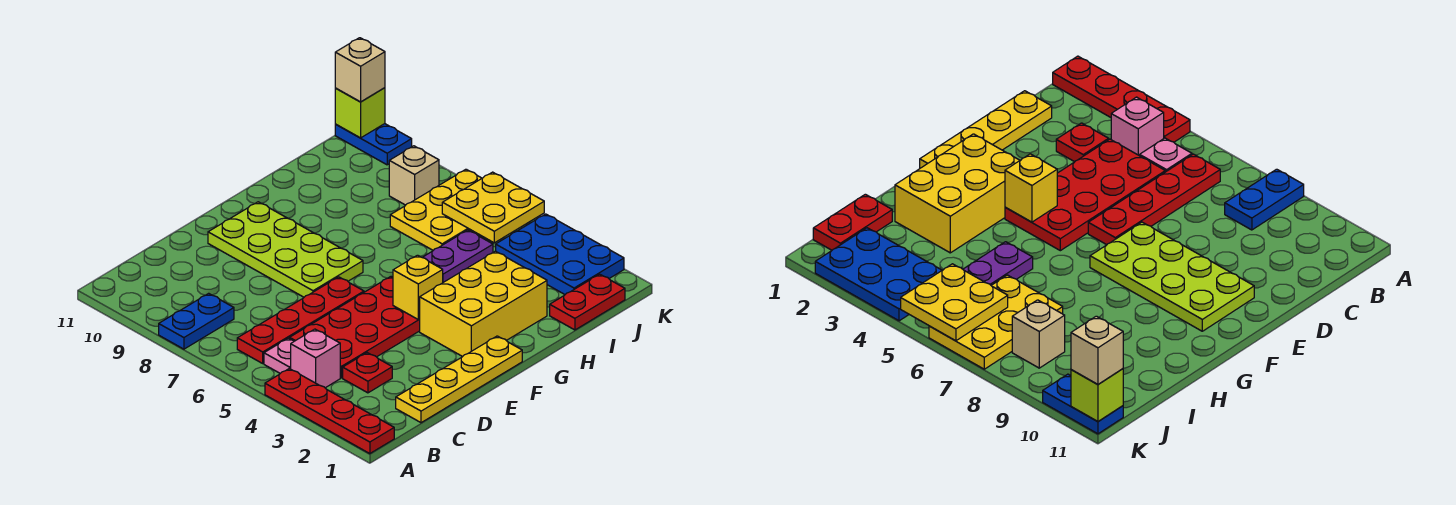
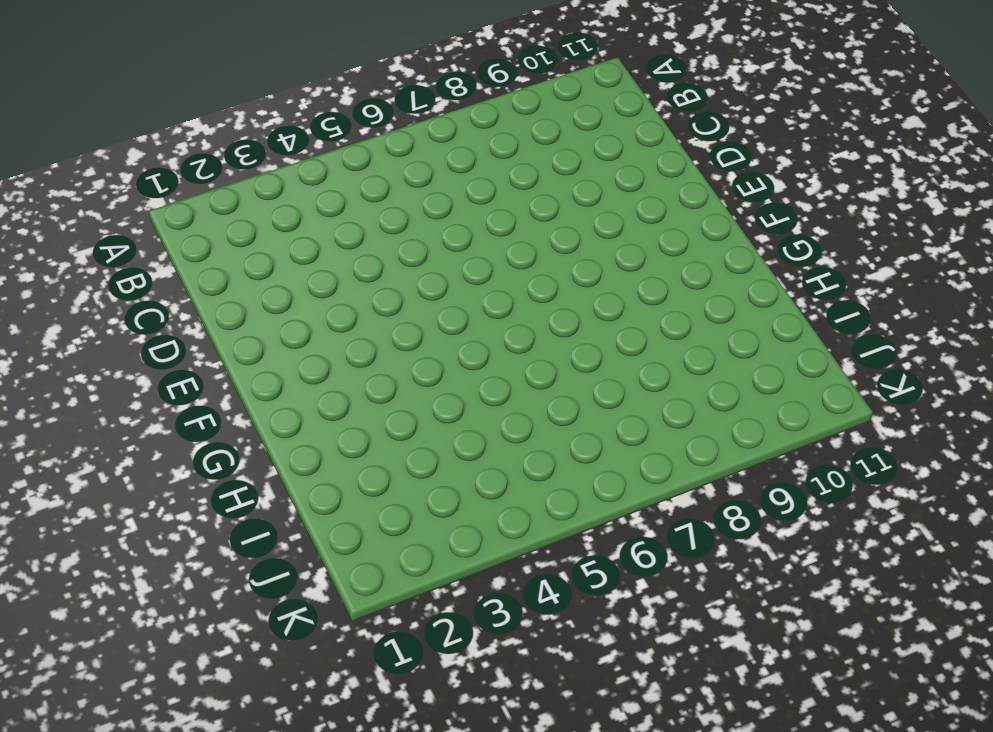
none -> red plate A1:A4 level 1
none -> blue plate A8:B8 level 1
none -> pink brick B4 level 1

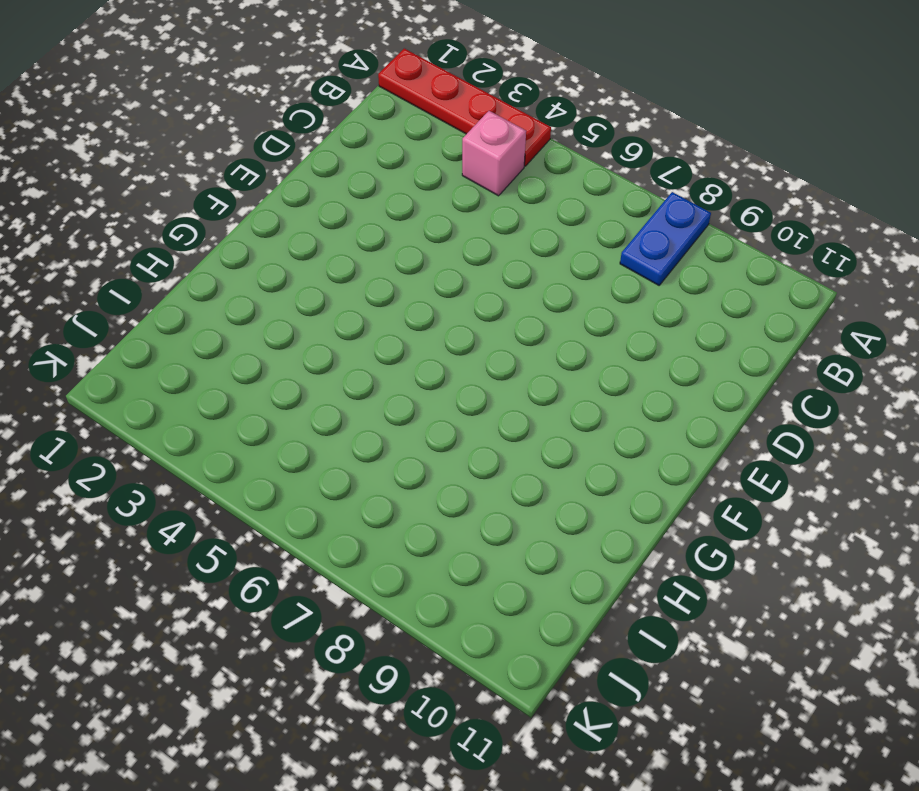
none -> pink plate B5 level 1
none -> red plate B6:E6 level 1
none -> yellow plate C1:F1 level 1

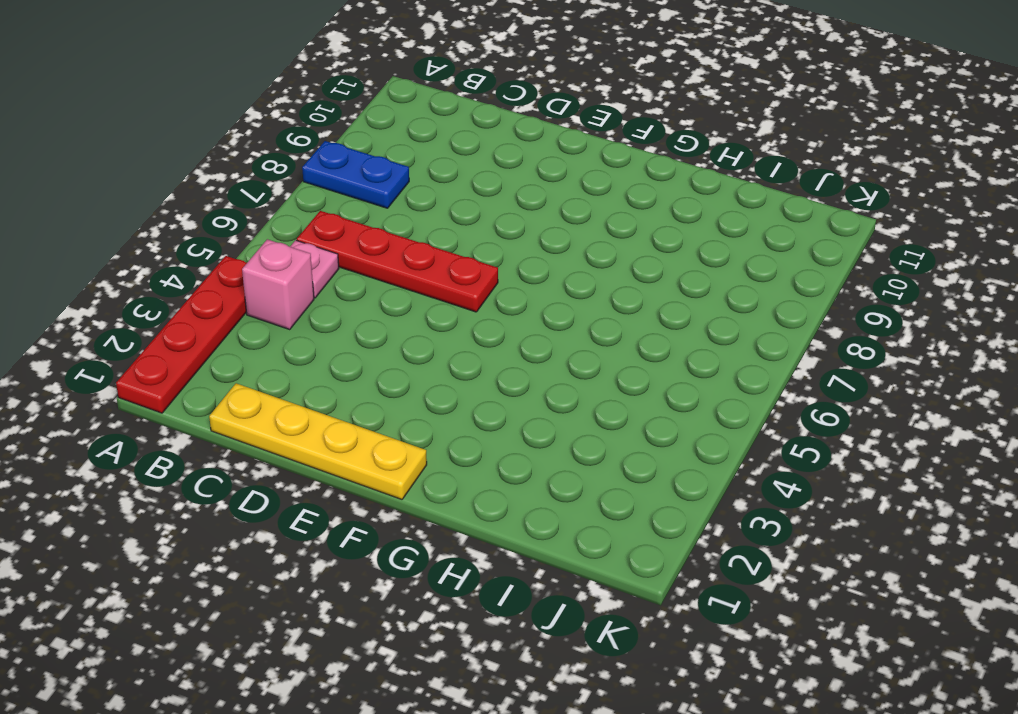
none -> red plate C3 level 1
none -> red plate C4:F5 level 1
none -> lime plate E7:F10 level 1

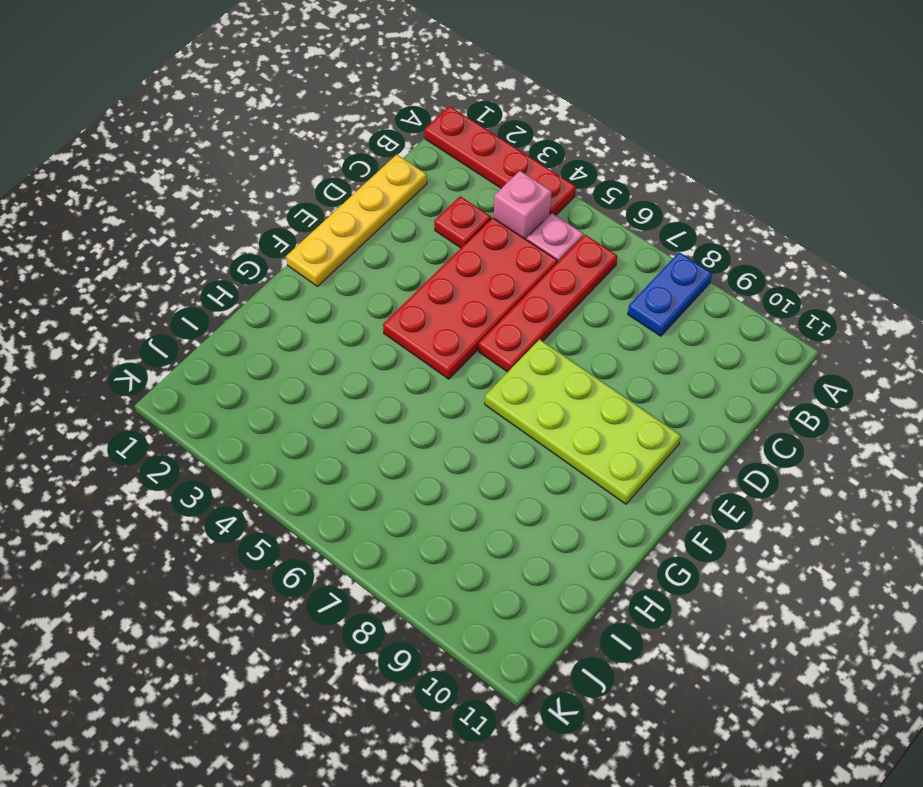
none -> yellow brick F2:H3 level 1
none -> purple plate H5:I5 level 1
none -> red plate I1:J1 level 1

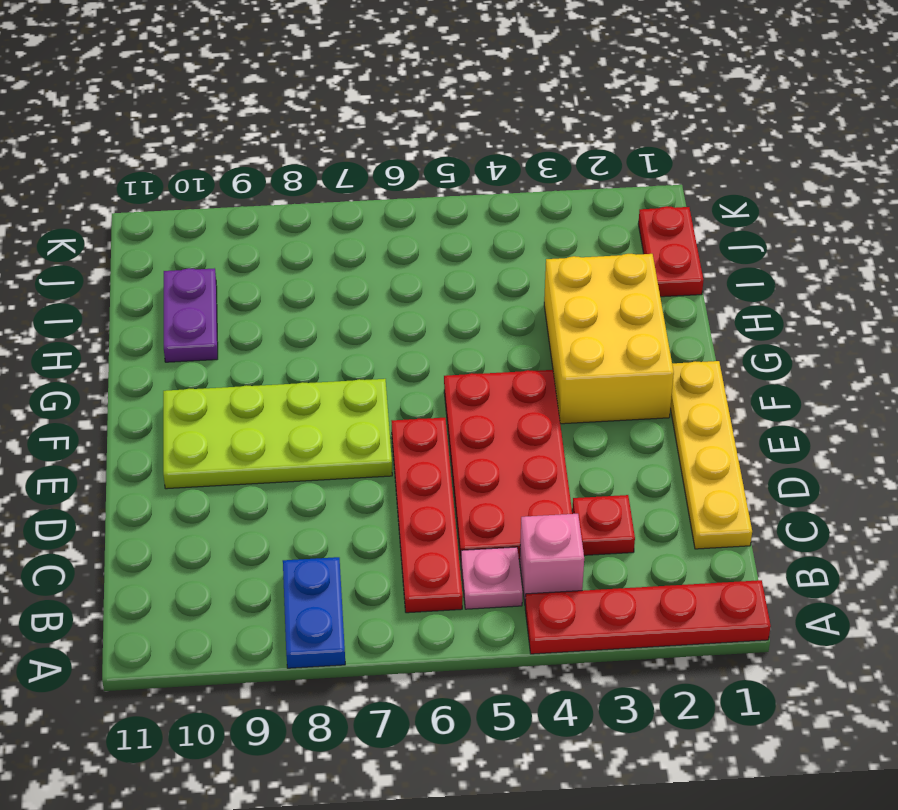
purple plate H10:I10 level 1 -> purple plate H5:I5 level 1
none -> yellow plate I6:K7 level 1
none -> blue plate J2:K4 level 1
none -> tan brick J8 level 1

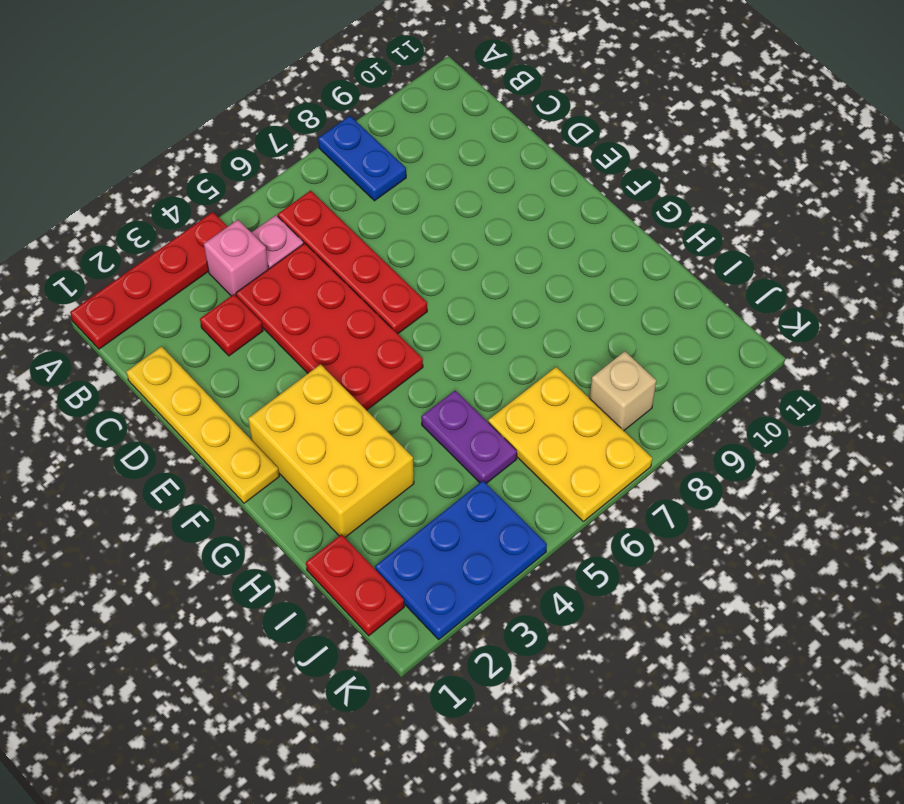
none -> lime plate E7:F10 level 1
none -> blue plate K10:K11 level 1
none -> yellow brick F4 level 2

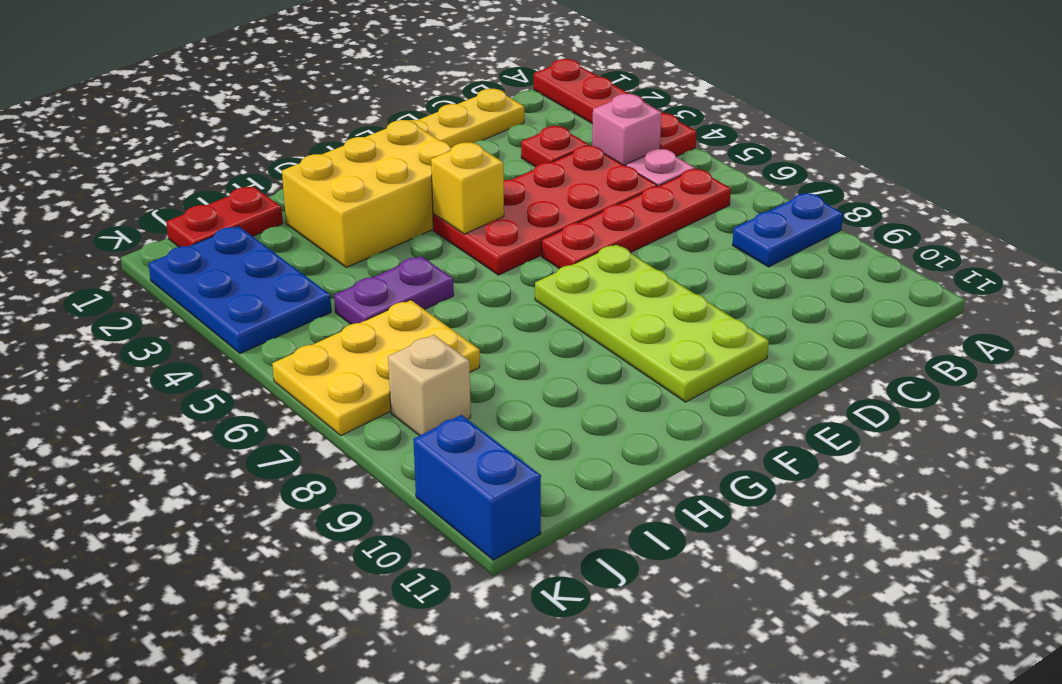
blue brick K10:K11 level 1 -> blue plate K10:K11 level 1
none -> yellow plate J5:K6 level 2
none -> lime brick K11 level 2
none -> tan brick K11 level 3

